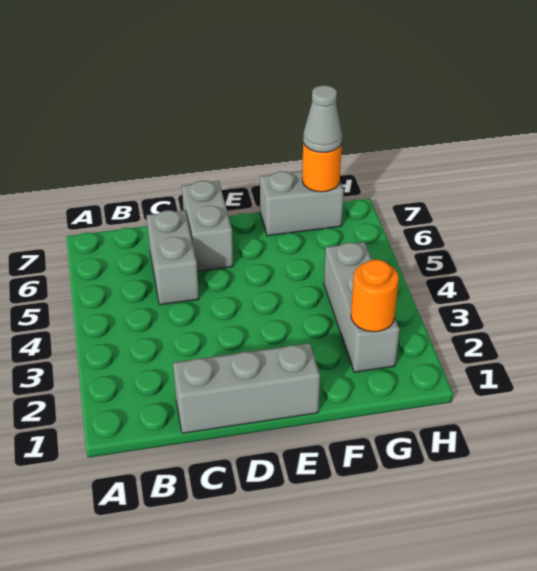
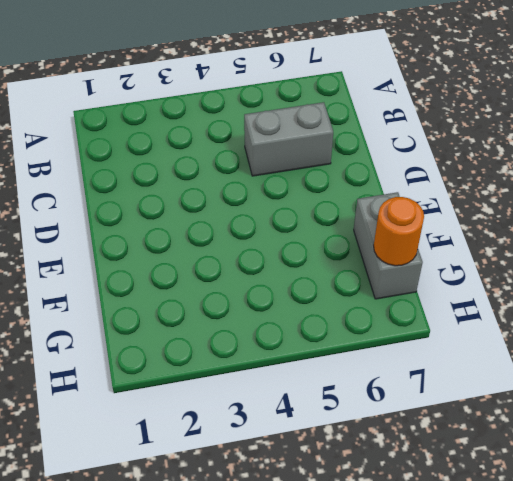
none -> grey brick C1:E1 level 1
none -> grey brick D6:D7 level 1

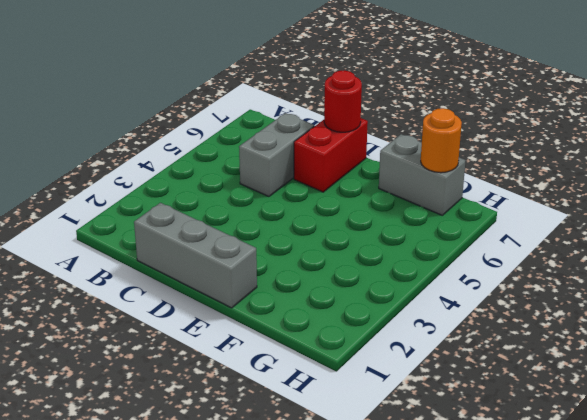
red brick D6:D7 level 1 -> grey brick D6:D7 level 1
red round brick D7 level 2 -> none
none -> grey brick G2:G4 level 1
none -> orange round brick G2 level 2

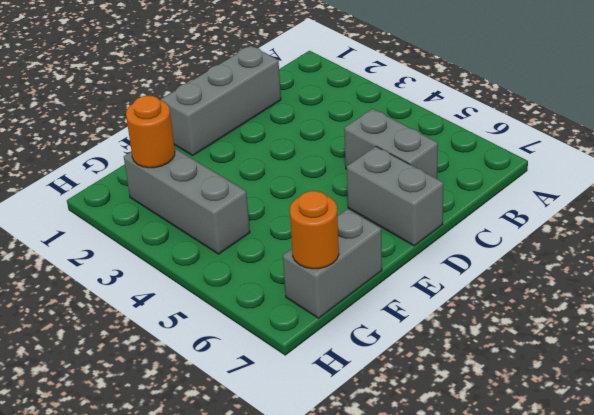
none -> grey cone G7 level 3

